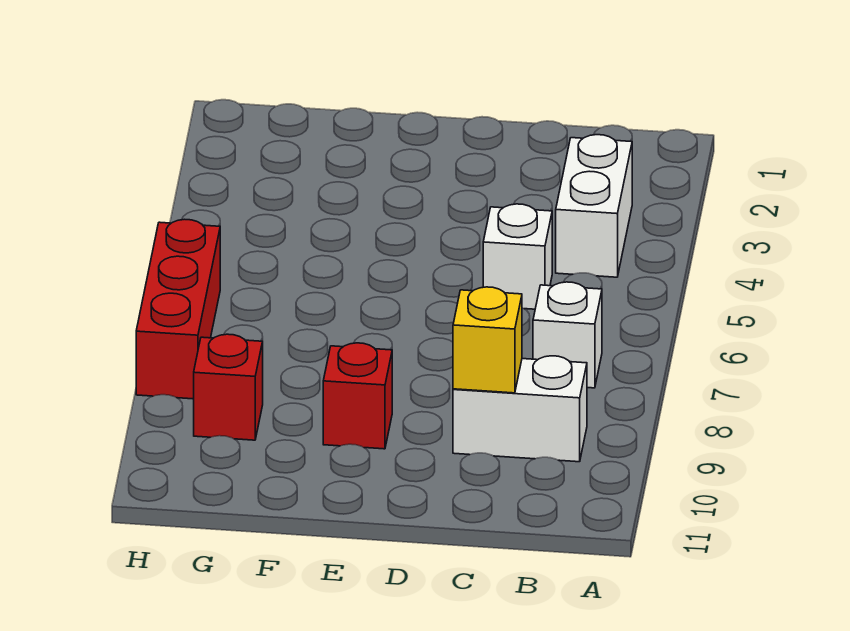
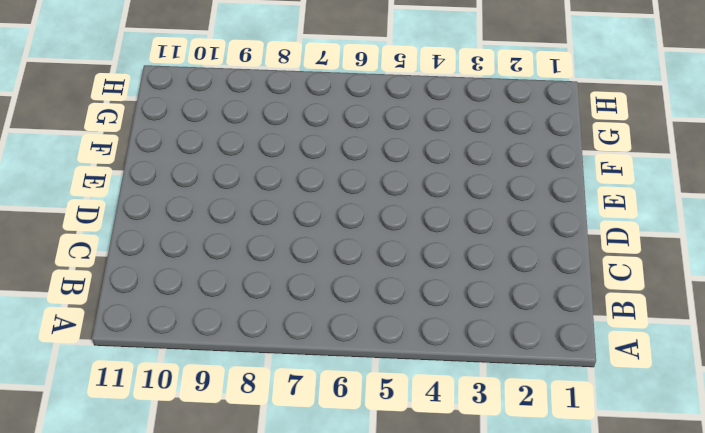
none -> white brick B3:B4 level 1
none -> white brick B7 level 1

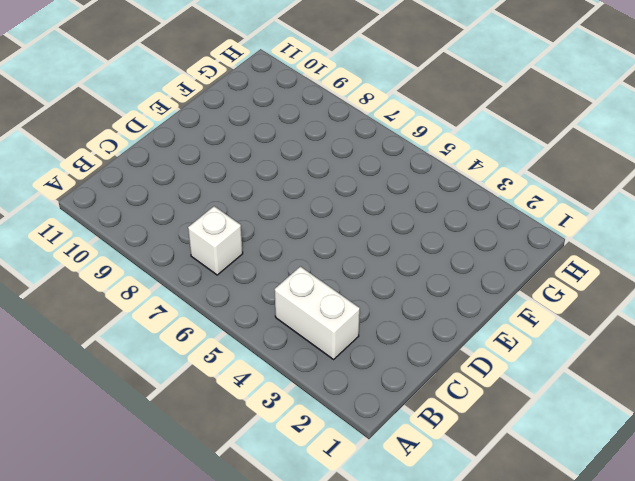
none -> white brick B9:C9 level 1
none -> white brick C5 level 1

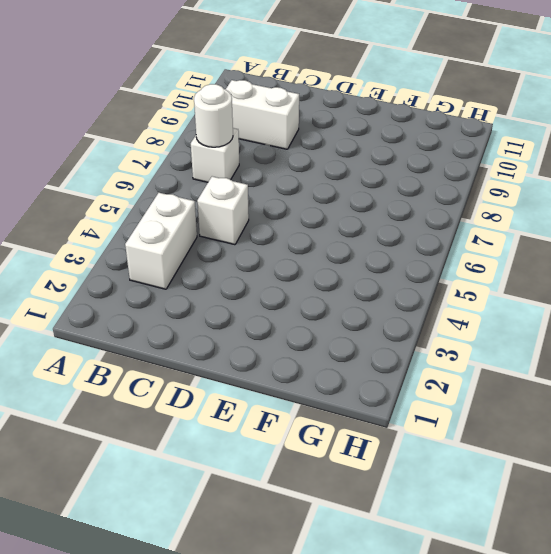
white round brick B7 level 2 -> none
none -> red brick E9 level 1
none -> red brick G9 level 1

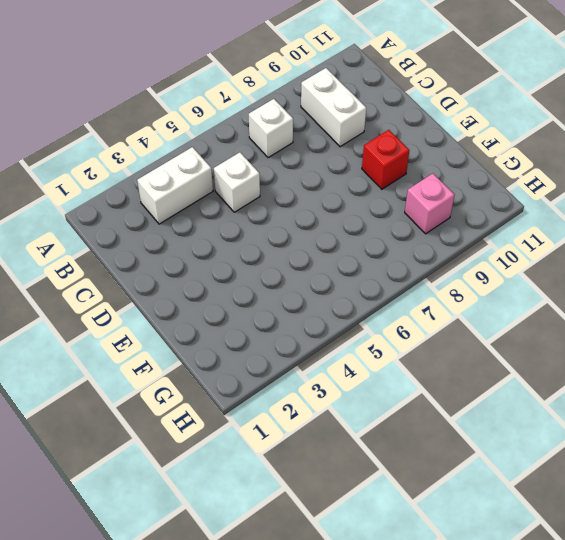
pink brick G9 level 1 -> red brick G9 level 1
none -> red brick H6:H8 level 1
none -> yellow brick C9 level 2

